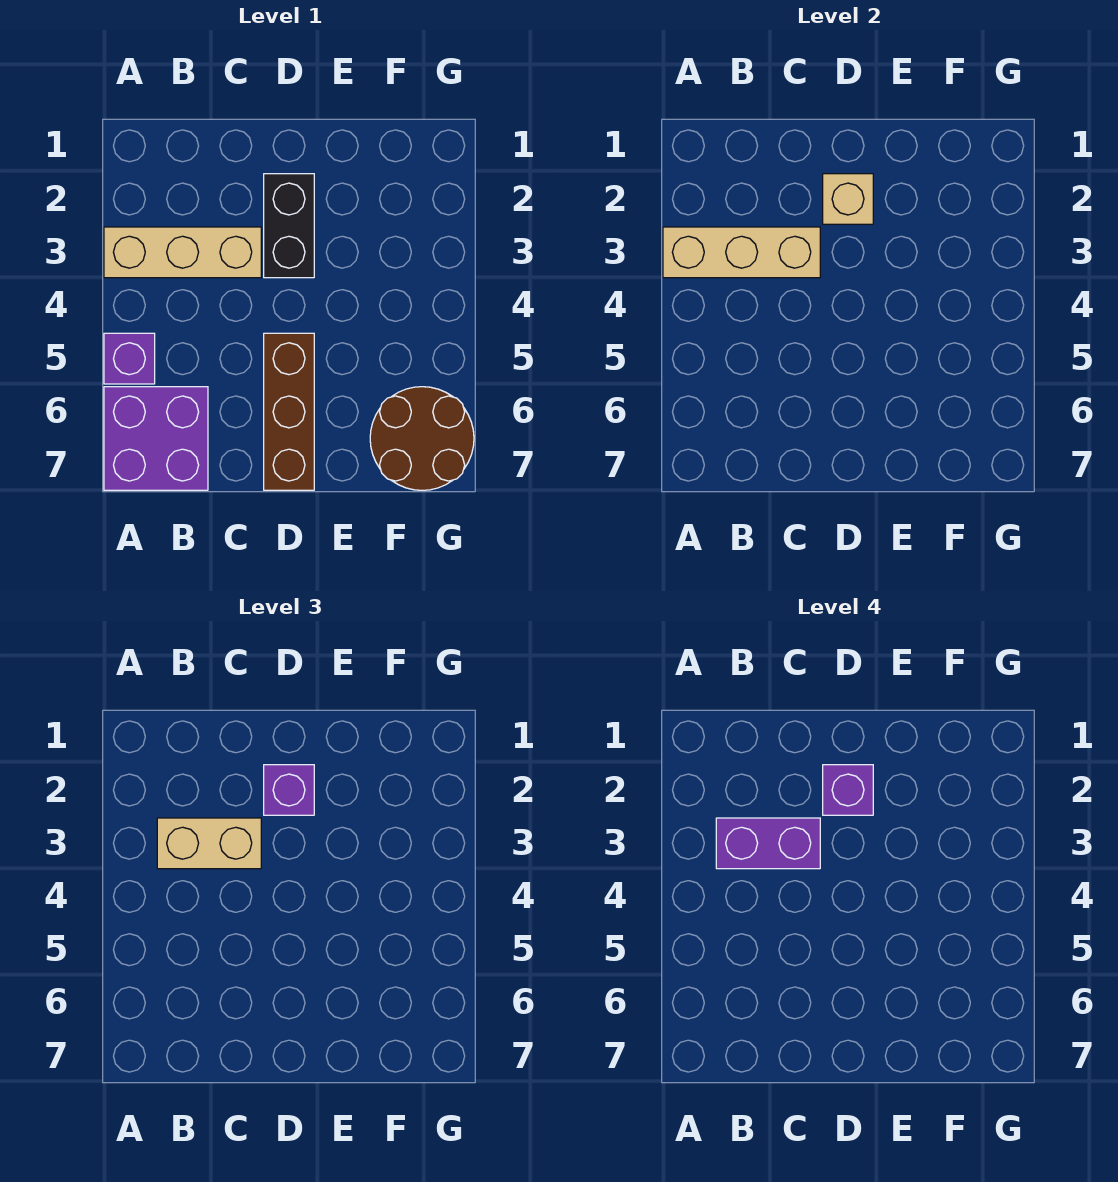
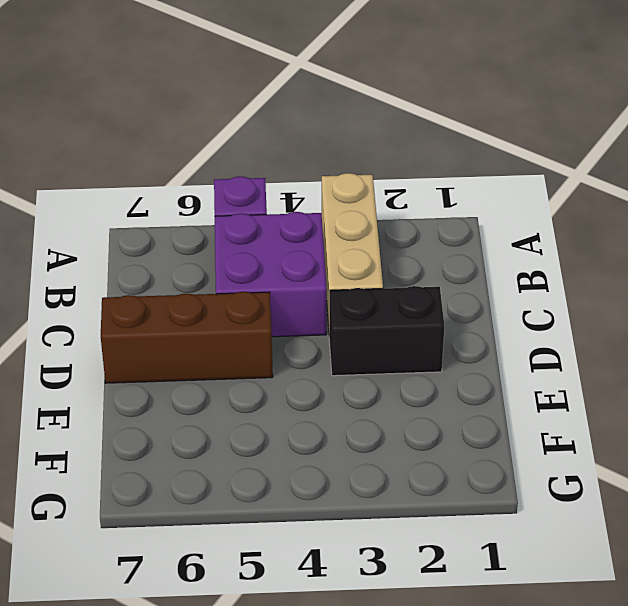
purple brick B4:C5 level 1 -> purple brick A6:B7 level 1
none -> brown round brick F6:G7 level 1
none -> tan brick A3:C3 level 2
none -> tan brick D2 level 2

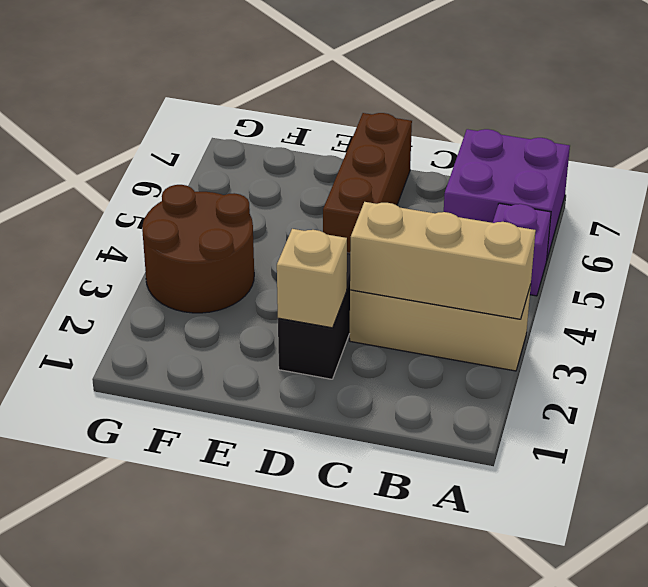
brown round brick F3:G4 level 1 -> brown round brick F6:G7 level 1
none -> tan brick B3:C3 level 3
none -> purple brick D2 level 3
none -> purple brick B3:C3 level 4

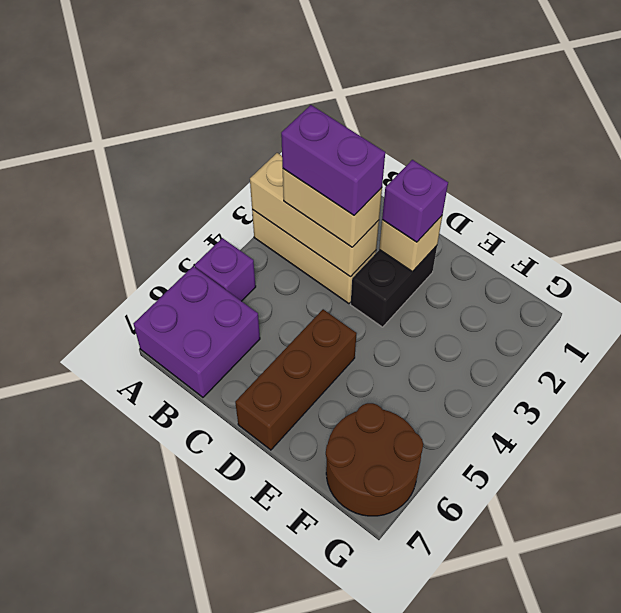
none -> purple brick D2 level 4

